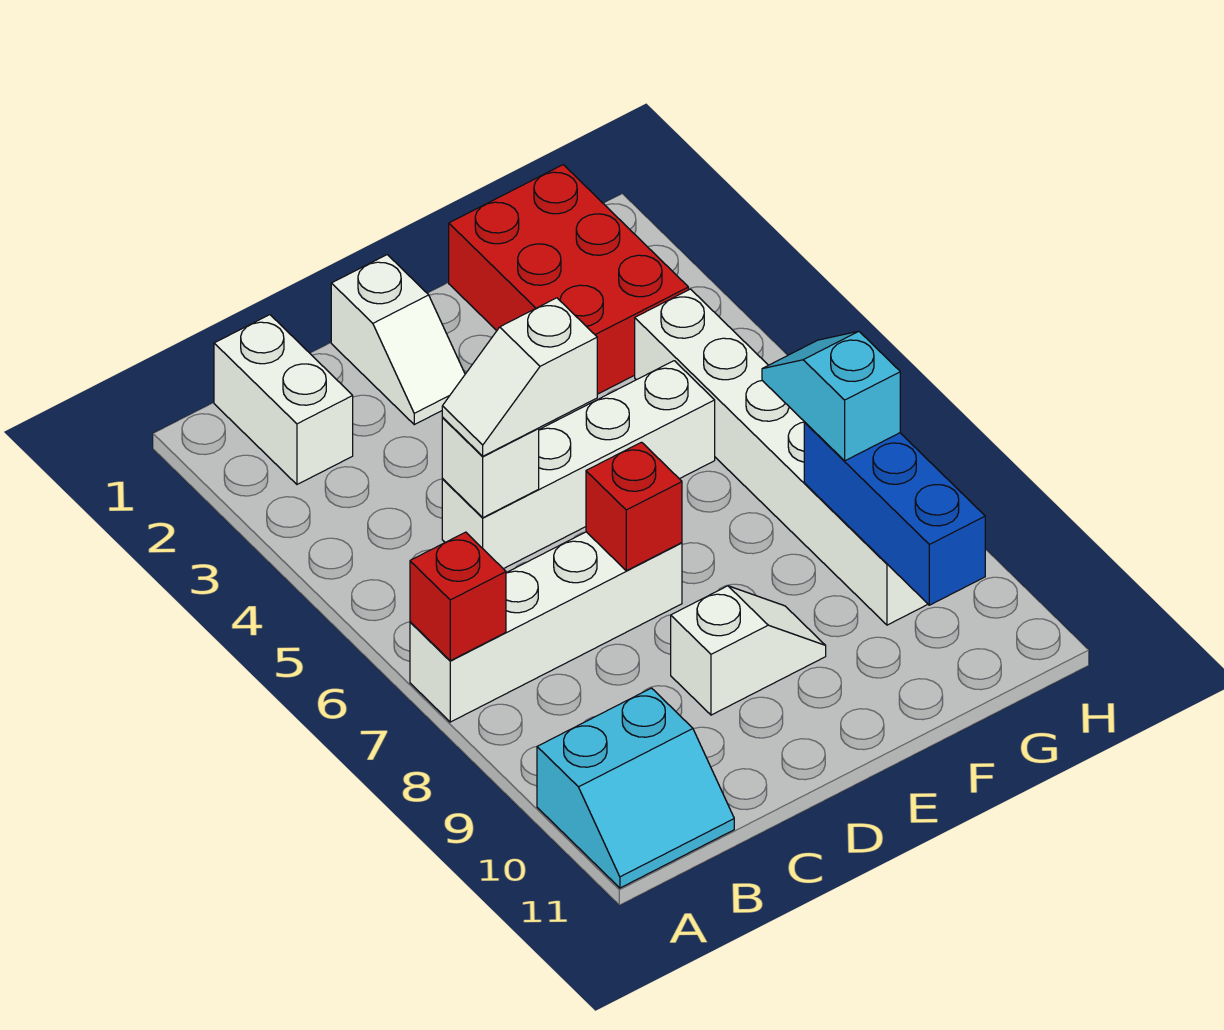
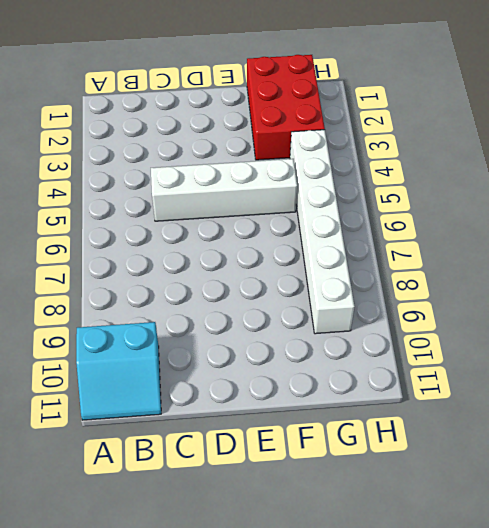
none -> white brick A7:D7 level 1
none -> white brick B1:B2 level 1
none -> white slope D1:D2 level 1 top 1

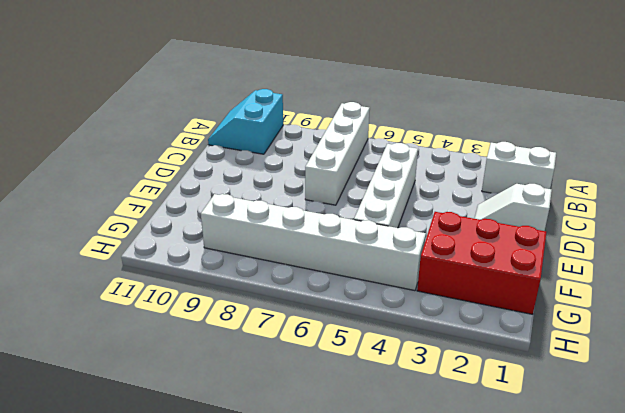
none -> white slope D9:E9 level 1 top D
none -> red brick A7 level 2
none -> white brick C5 level 2

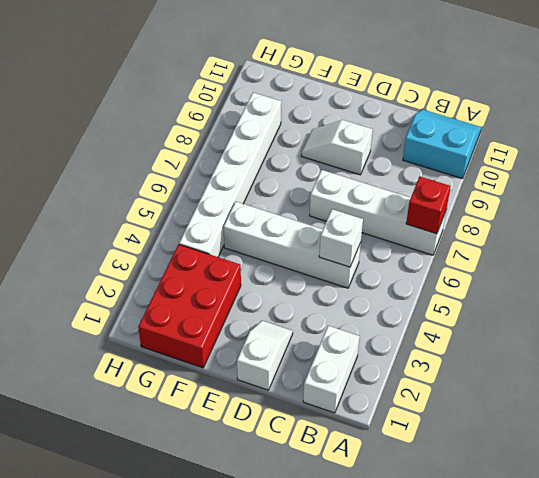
none -> red brick D7 level 2
none -> blue brick G8:G10 level 2
none -> white slope C5:D5 level 3 top D

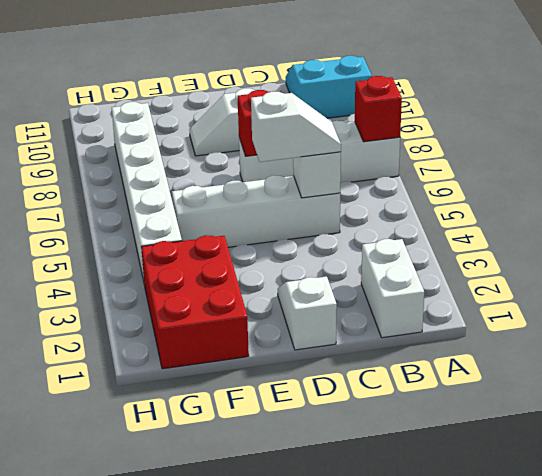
none -> blue brick G8:G10 level 2
none -> cyan slope G7:G8 level 3 top 8

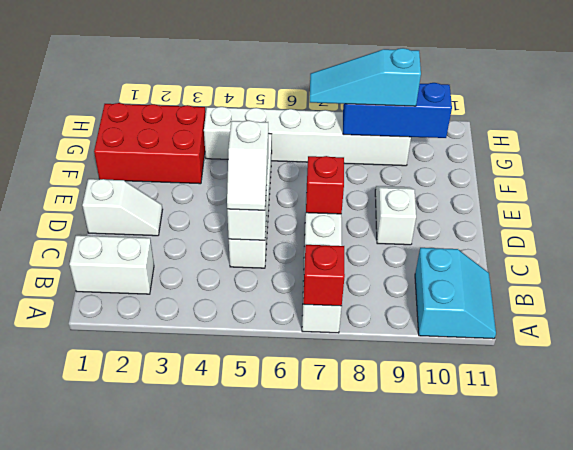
cyan slope G7:G9 level 3 top 9 -> cyan slope G7:G8 level 3 top 8

